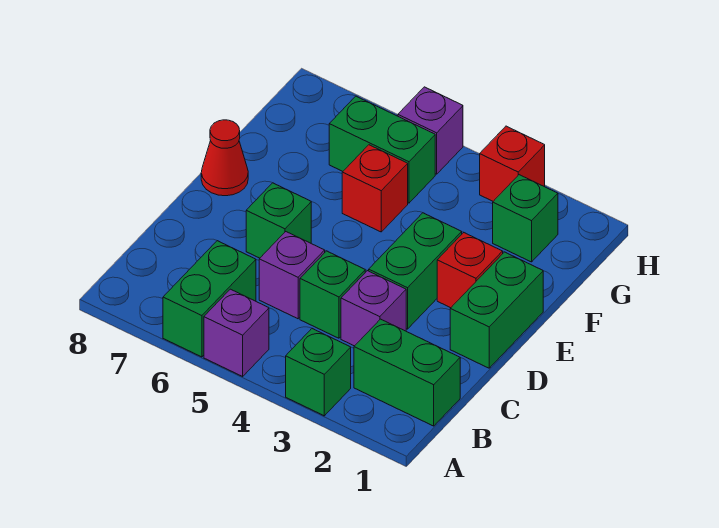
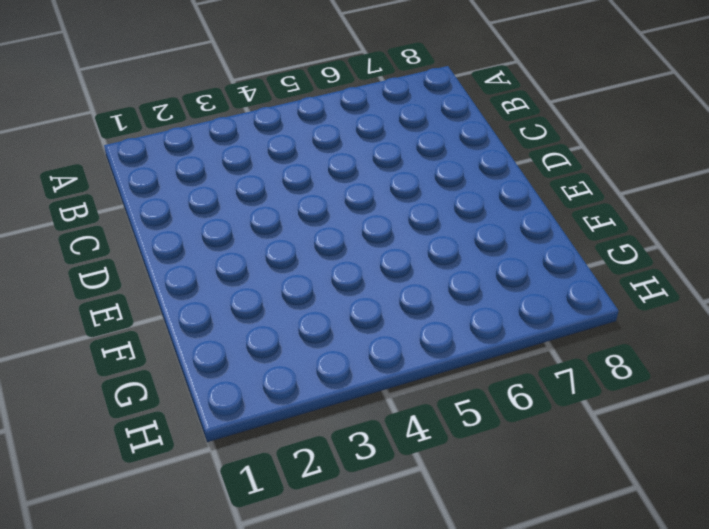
none -> green brick A3 level 1
none -> purple brick A5 level 1
none -> green brick A6:B6 level 1

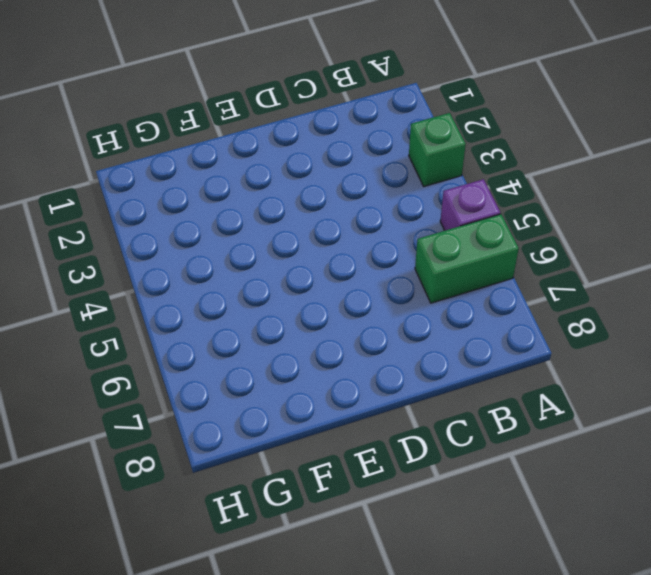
none -> green brick B1:B2 level 1
none -> purple brick C3 level 1
none -> green brick C4 level 1

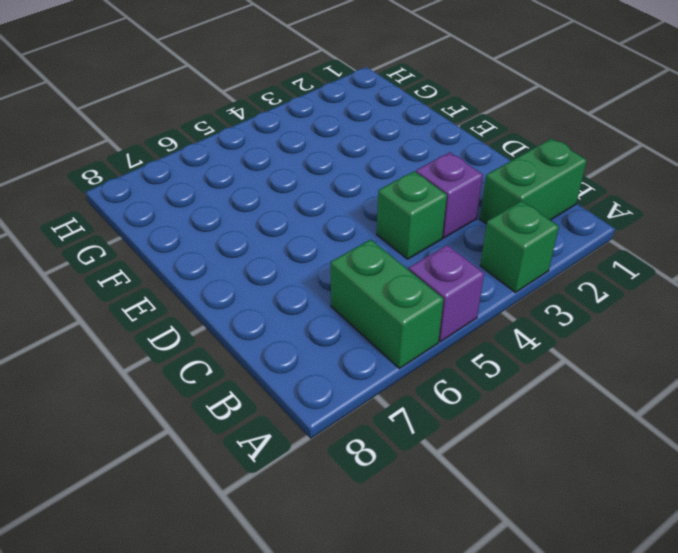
none -> purple brick C5 level 1
none -> green brick D1:E1 level 1
none -> green brick D3:E3 level 1

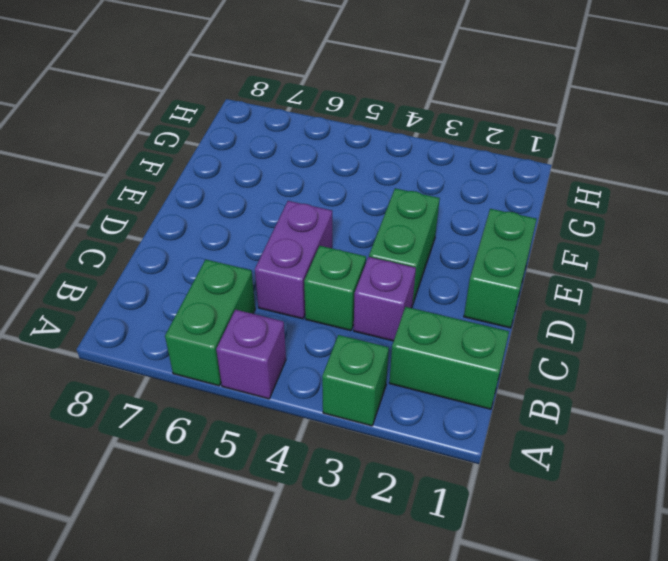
purple brick C5:D5 level 1 -> purple brick C5 level 1
none -> green brick D6 level 1
none -> red brick E2 level 1
none -> red cone E8 level 1

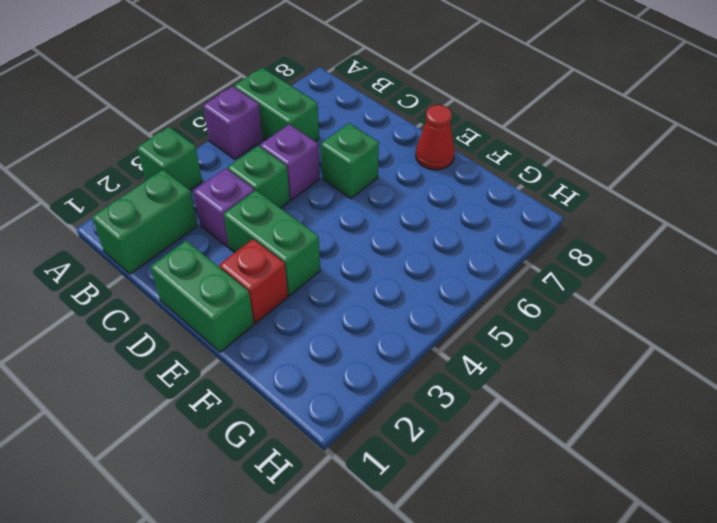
none -> red brick F5 level 1
none -> green brick G2 level 1
none -> green brick G5:G6 level 1

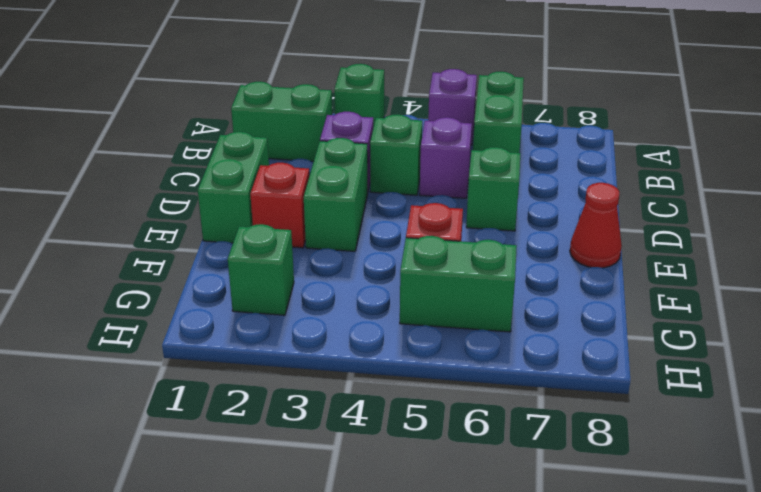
none -> red brick H3 level 1
none -> purple brick H5 level 1

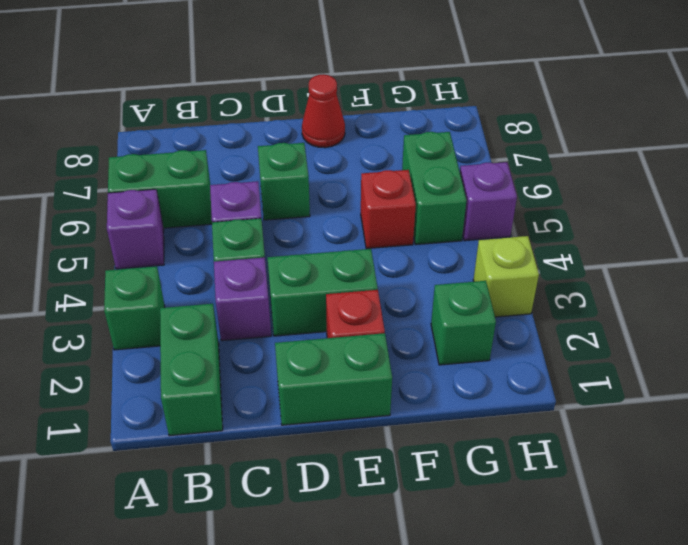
lime brick H3 level 1 -> red brick H3 level 1

